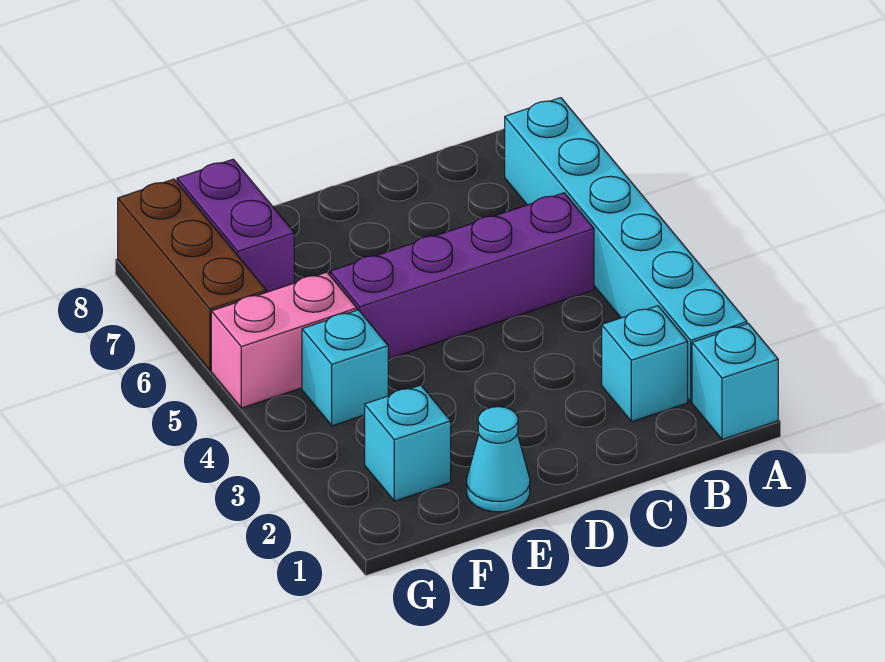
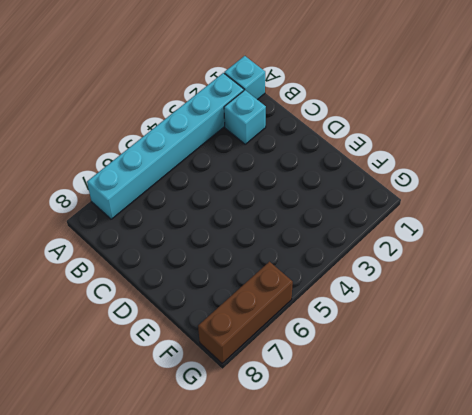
none -> purple brick B5:E5 level 1
none -> cyan cone E1 level 1

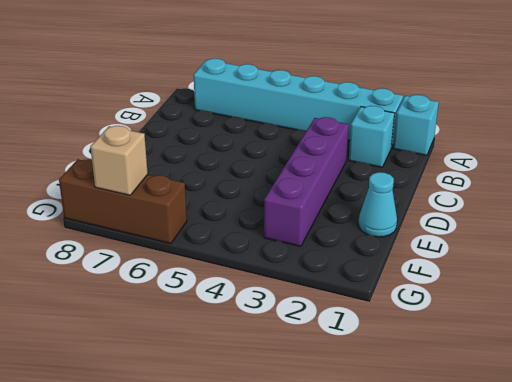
purple brick C3:F3 level 1 -> purple brick B5:E5 level 1
tan brick G7 level 2 -> none
none -> cyan brick F2 level 1
none -> cyan brick F4 level 1

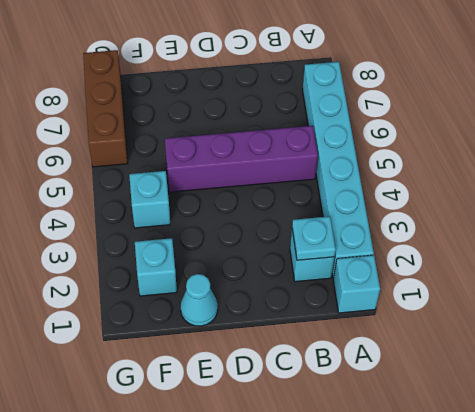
cyan plate B2 level 2 -> none
none -> pink brick F5:G5 level 1
none -> purple brick F7:F8 level 1

